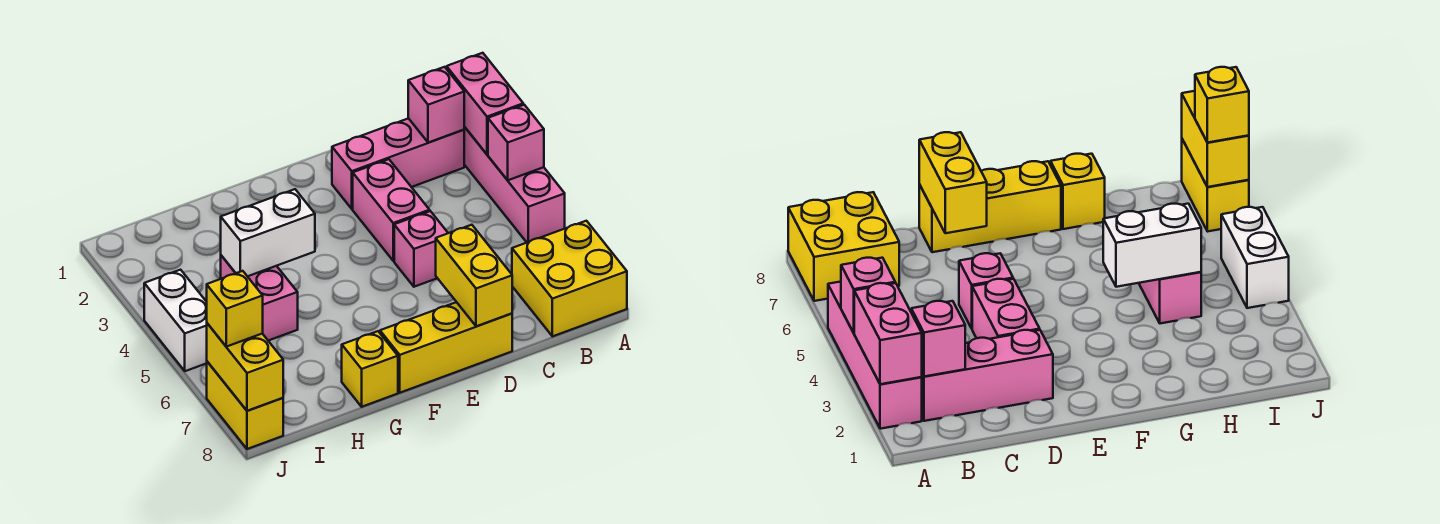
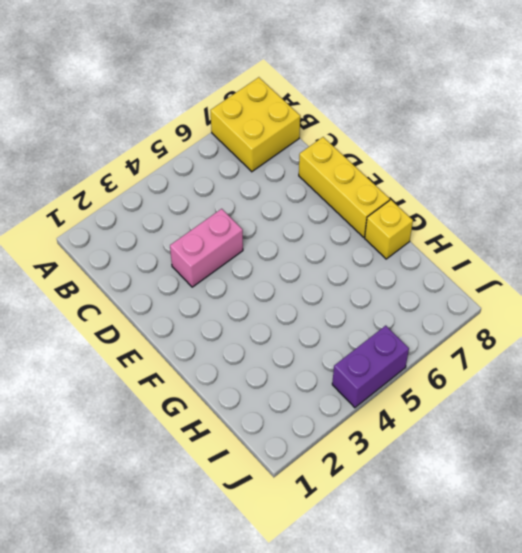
purple brick J4:J5 level 1 -> white brick J4:J5 level 1
none -> pink brick A2:A5 level 1
none -> pink brick B2:D2 level 1
none -> pink brick D5 level 1

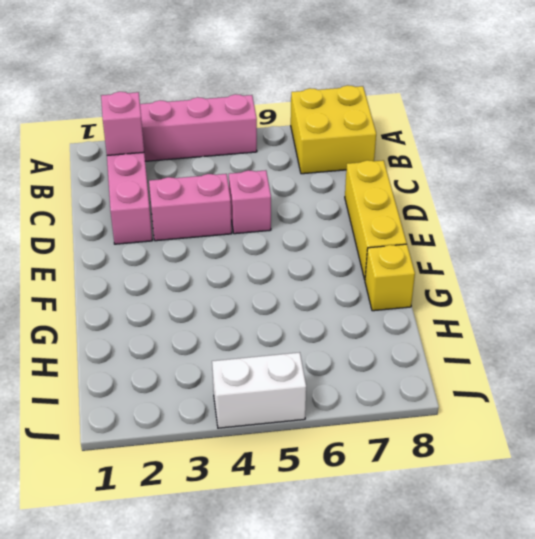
none -> pink brick H4:H5 level 1
none -> yellow brick J7:J8 level 1
none -> pink brick A2:A3 level 2

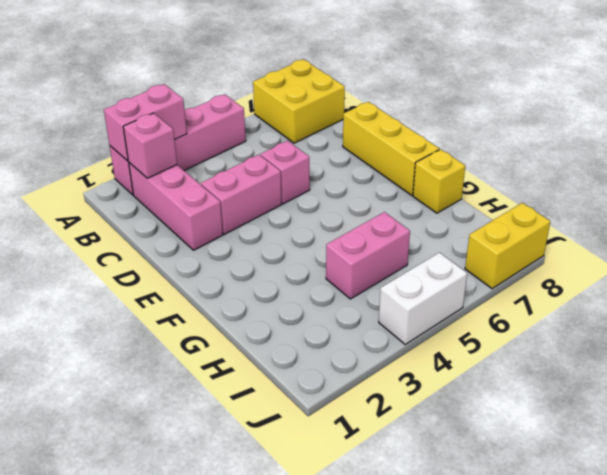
none -> pink brick A4 level 2
none -> yellow brick D7:D8 level 2
none -> white brick G4:H4 level 2

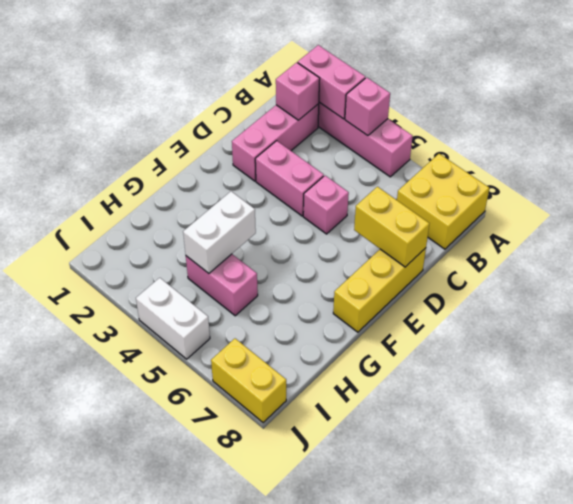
none -> yellow brick G8 level 1
none -> yellow brick J7:J8 level 2
none -> yellow brick J7 level 3

